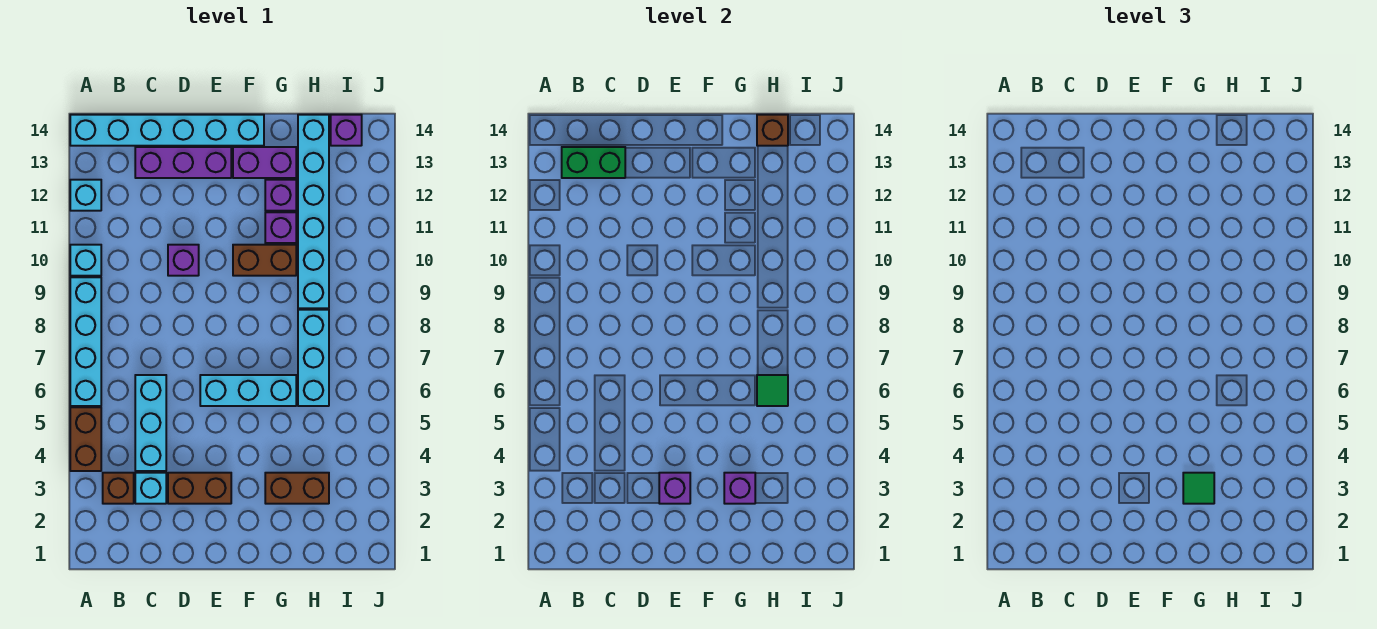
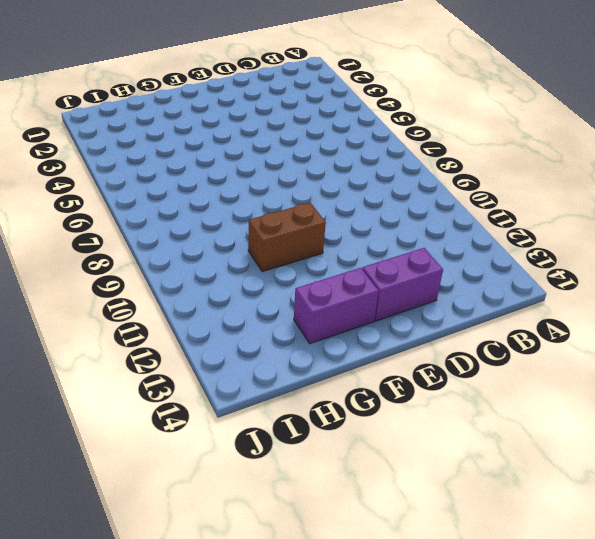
purple brick D13:E13 level 1 -> purple brick C13:E13 level 1
none -> brown brick A4:A5 level 1
none -> cyan brick A6:A9 level 1
none -> cyan brick A10 level 1

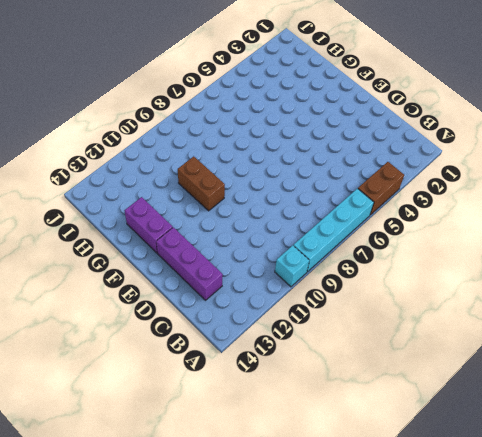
none -> cyan brick A12 level 1
none -> cyan brick A14:F14 level 1
none -> brown brick B3 level 1

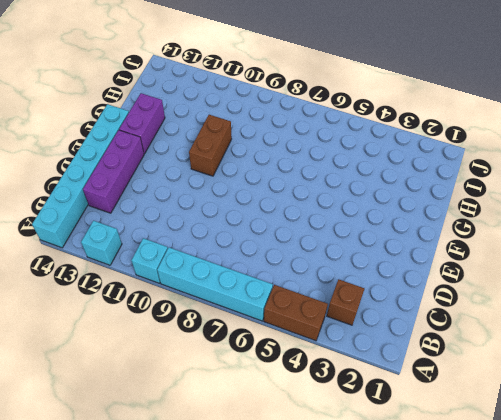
none -> cyan brick C3 level 1
none -> cyan brick C4:C6 level 1
none -> brown brick D3:E3 level 1

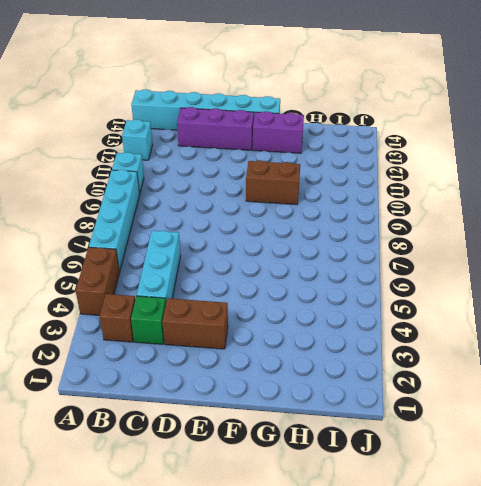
green brick C3 level 1 -> cyan brick C3 level 1
none -> purple brick D10 level 1
none -> cyan brick E6:G6 level 1
none -> brown brick G3:H3 level 1

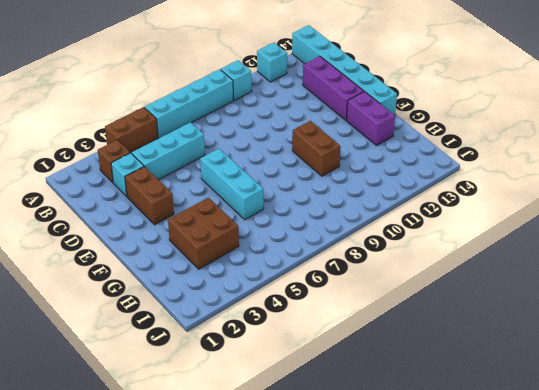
brown brick G3:H4 level 1 -> brown brick G3:H3 level 1
none -> purple brick D10 level 1
none -> purple brick G11 level 1
none -> purple brick G12 level 1

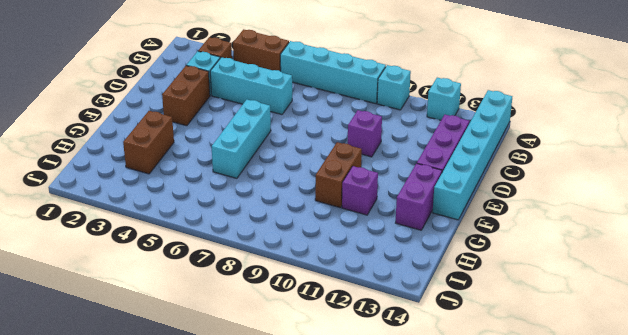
none -> purple brick G12 level 1
none -> cyan brick H6:H8 level 1
none -> cyan brick H9:H14 level 1

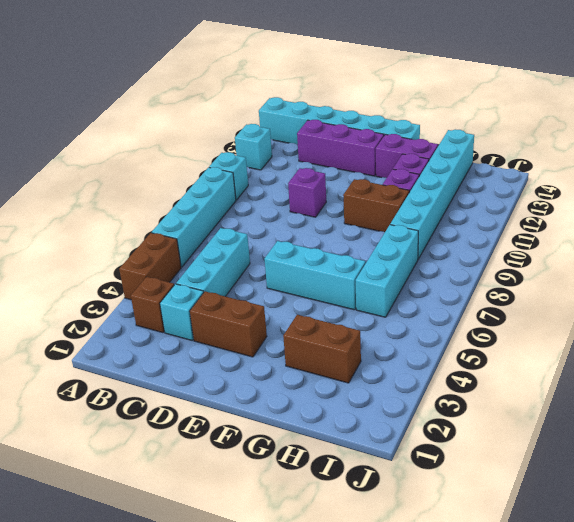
none -> purple brick I14 level 1
none -> green brick B13:C13 level 2
none -> purple brick E3 level 2

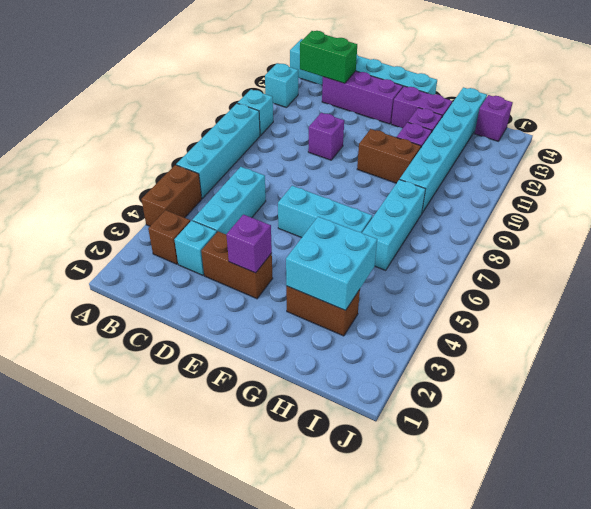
cyan brick G3:H4 level 2 -> purple brick G3 level 2
none -> green tile H6 level 2
none -> brown brick H14 level 2
none -> green tile G3 level 3

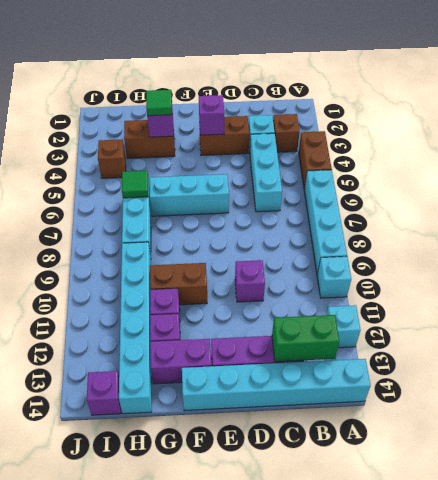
brown brick I4 level 1 -> brown brick H14 level 2

